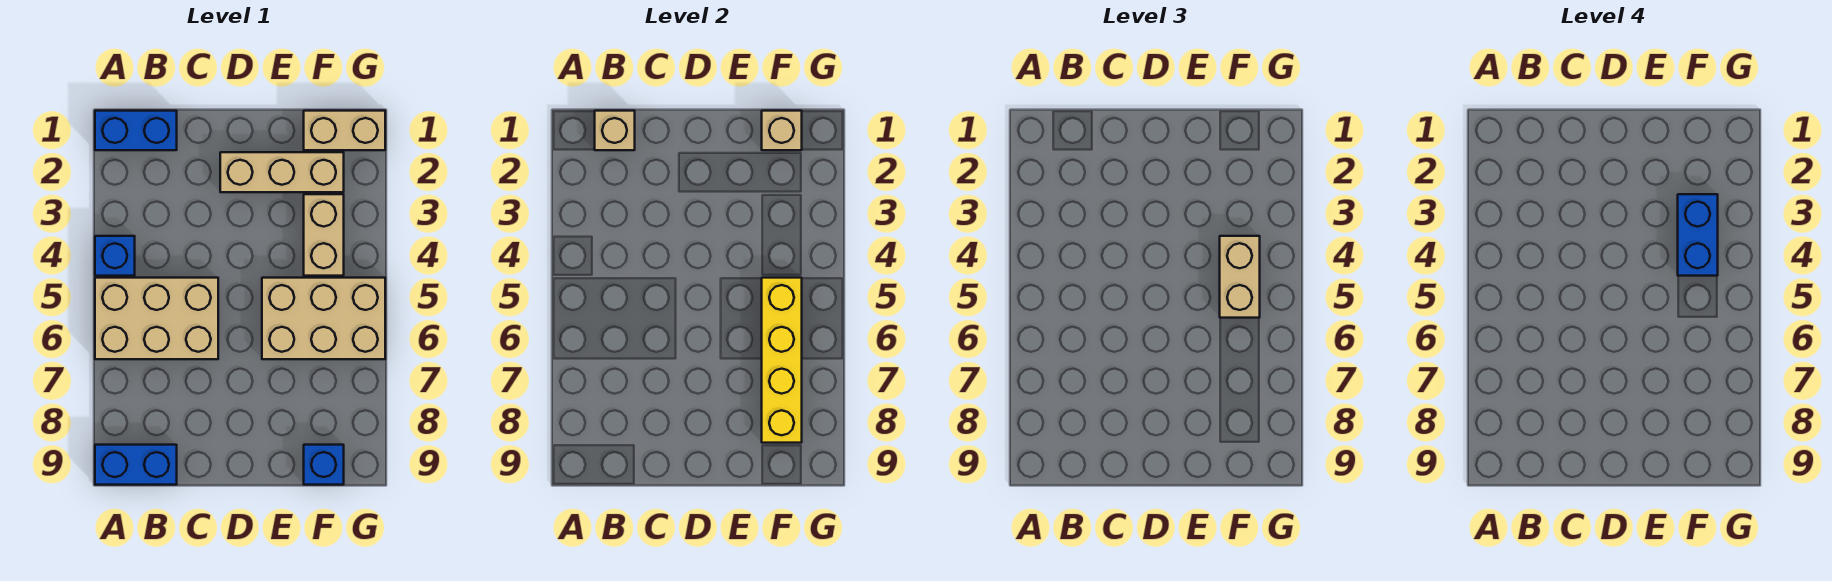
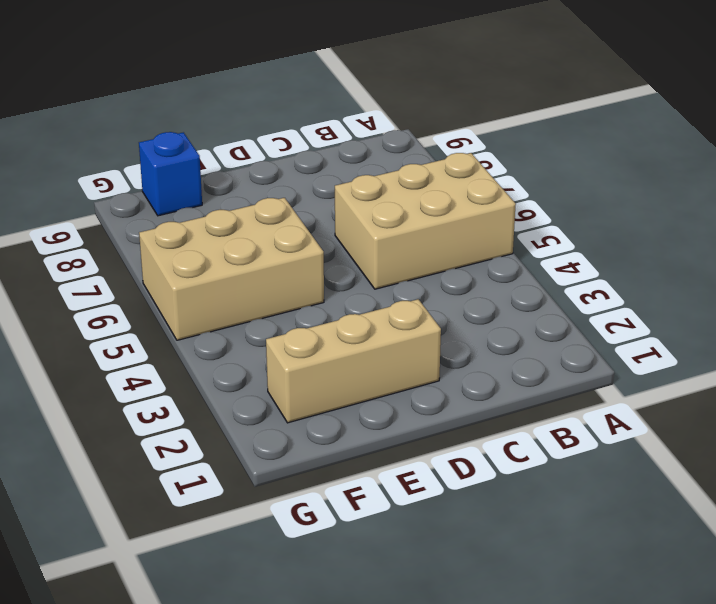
none -> blue brick A1:B1 level 1
none -> blue brick A4 level 1
none -> blue brick A9:B9 level 1

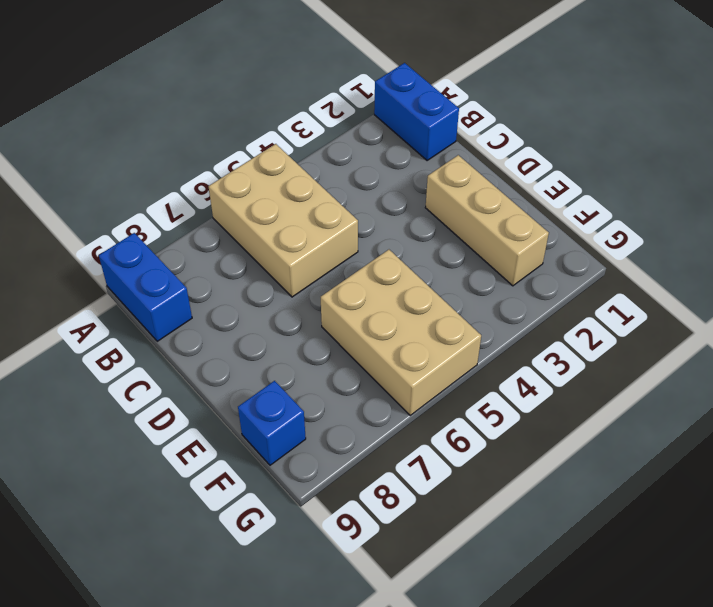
none -> blue brick A4 level 1
none -> tan brick F1:G1 level 1
none -> tan brick F3:F4 level 1

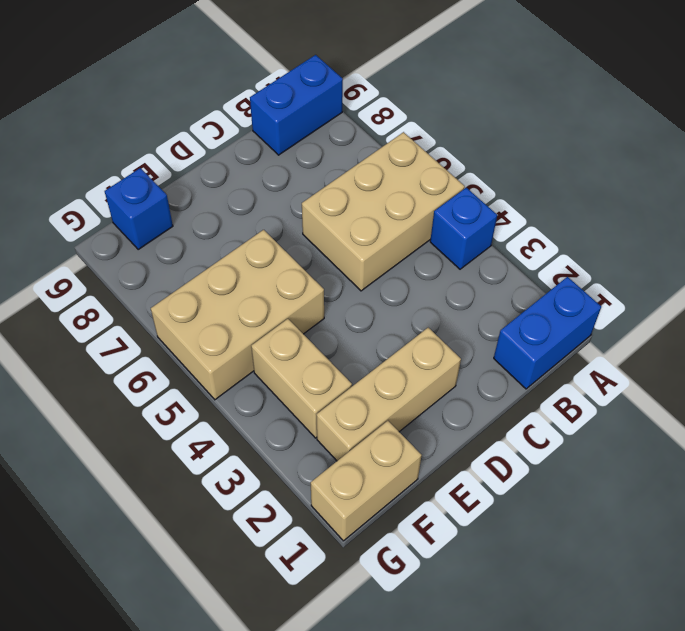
none -> tan brick B1 level 2
none -> tan brick F1 level 2
none -> yellow brick F5:F8 level 2

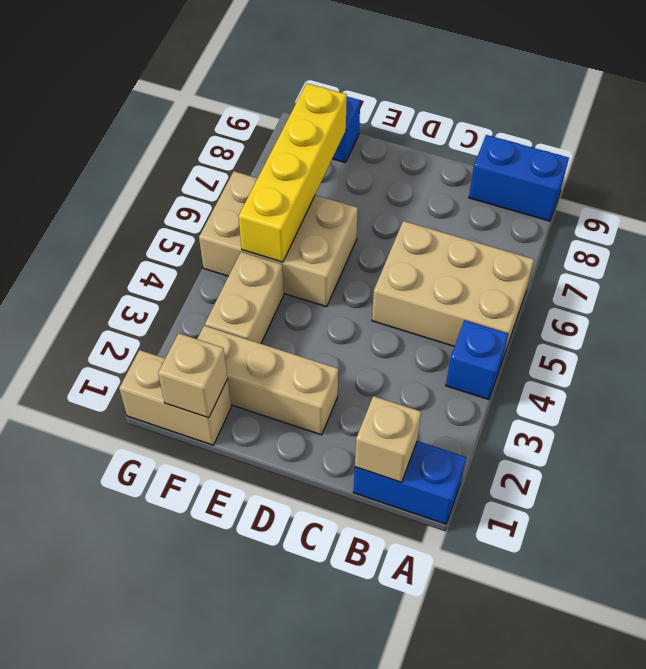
none -> tan brick F4:F5 level 3
none -> blue brick F3:F4 level 4

